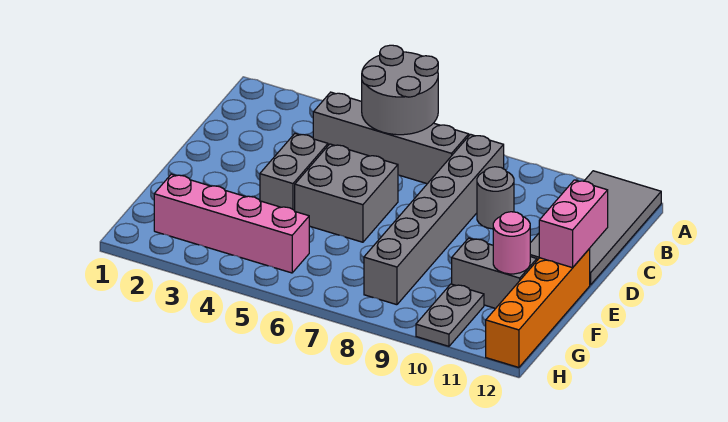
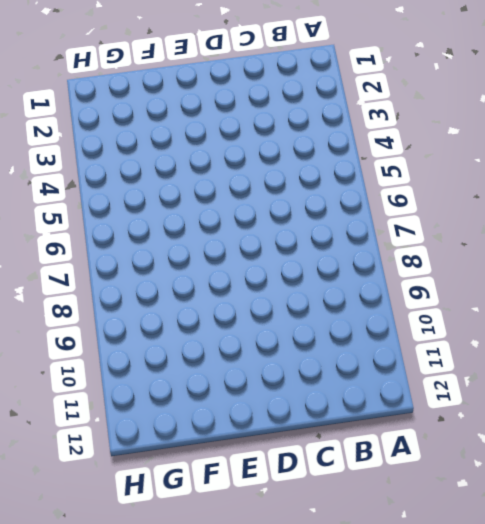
none -> grey tile A11:D12 level 1
none -> grey brick B4:B7 level 1
none -> grey brick B8:G8 level 1

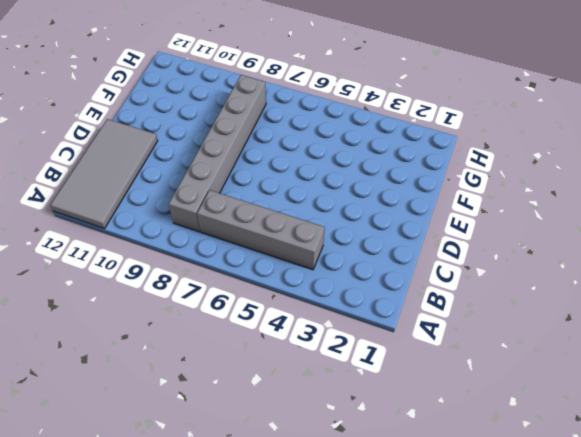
none -> grey round brick C9 level 1
none -> grey brick D4:E4 level 1
none -> grey brick D5:E6 level 1

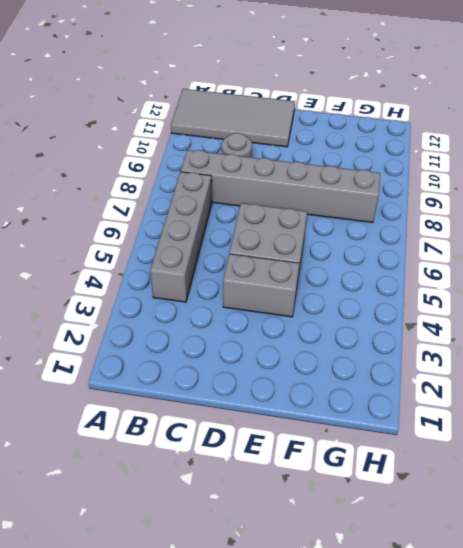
none -> orange brick E12:H12 level 1
none -> grey brick F10:F11 level 1
none -> pink brick G2:G5 level 1

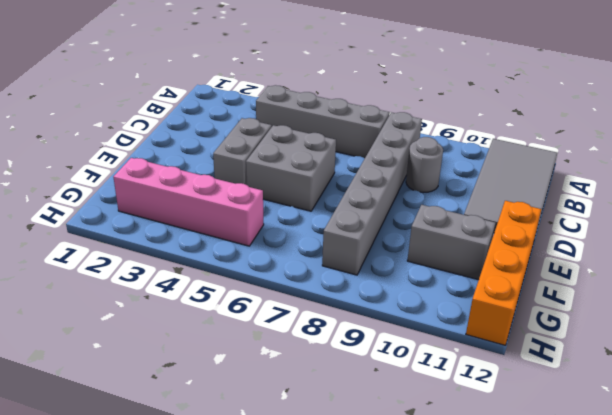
none -> grey plate G10:H10 level 1
none -> grey round brick A5:B6 level 2
none -> pink brick D12:E12 level 2

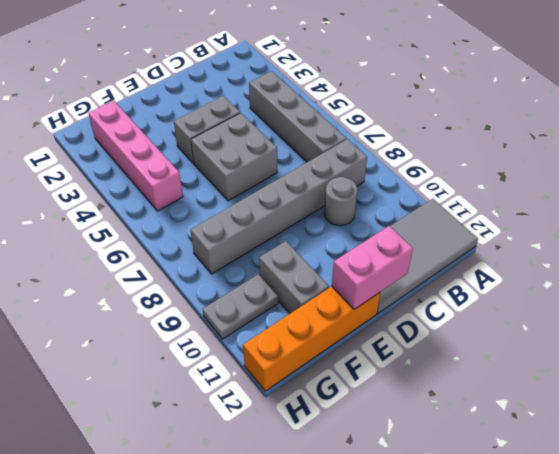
none -> grey round brick A5:B6 level 2
none -> pink round brick F11 level 2

